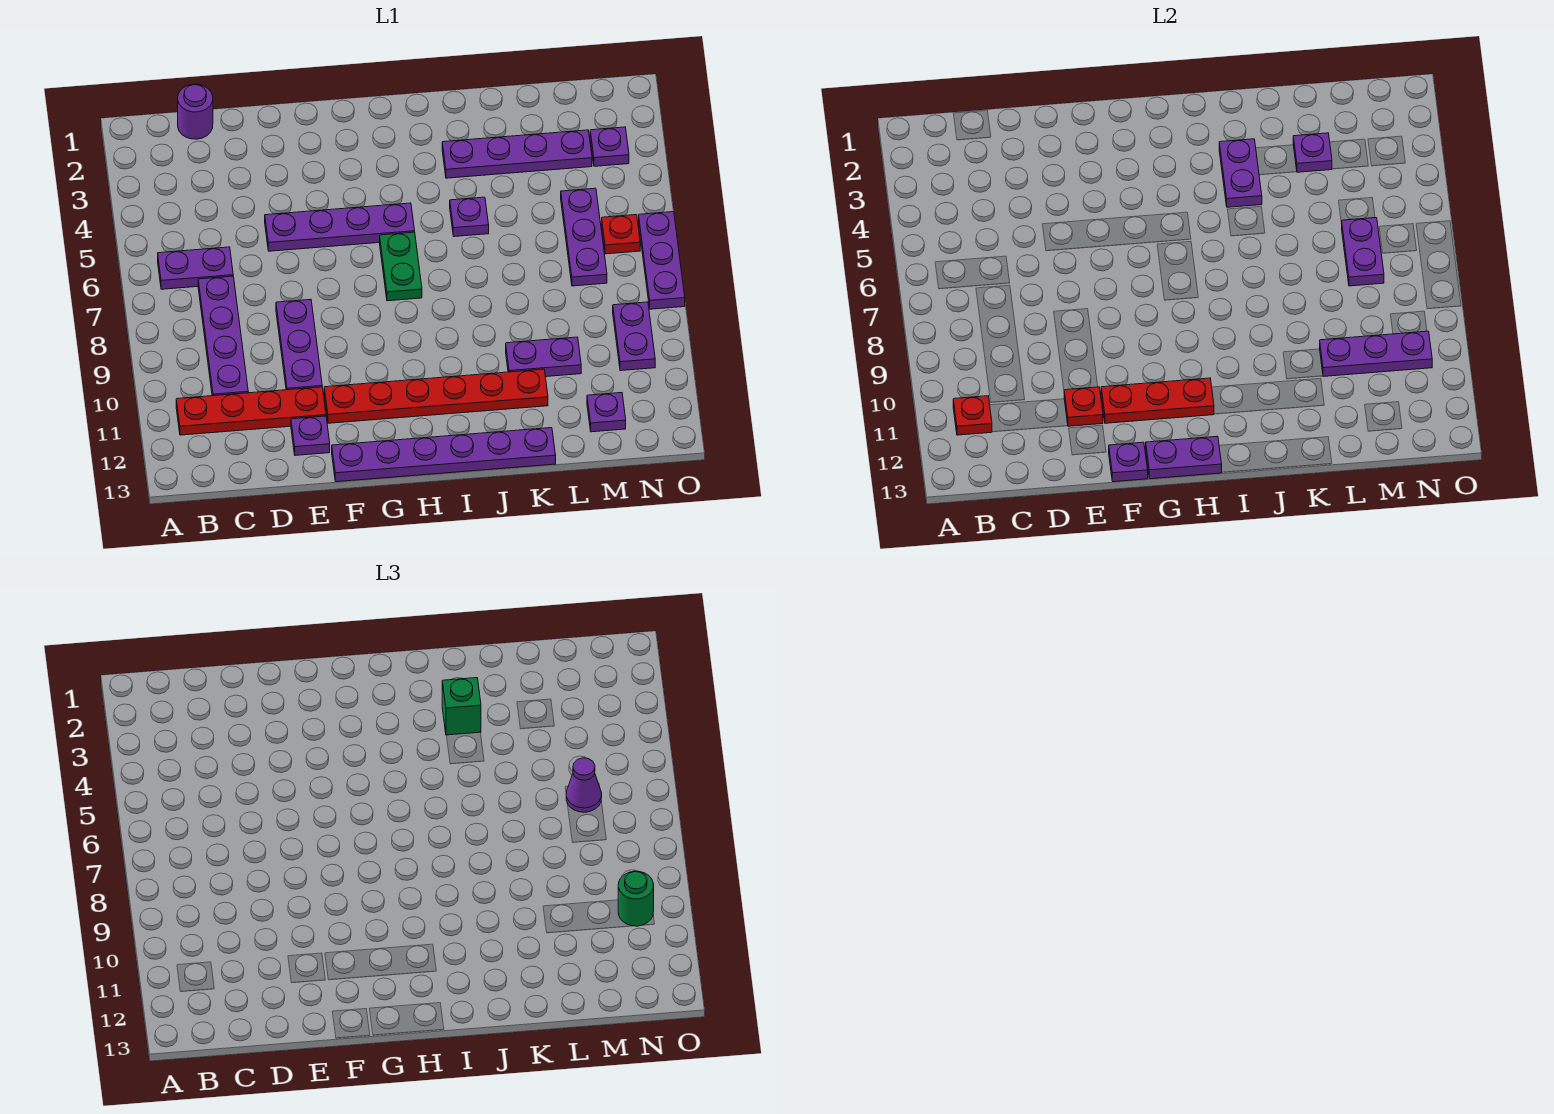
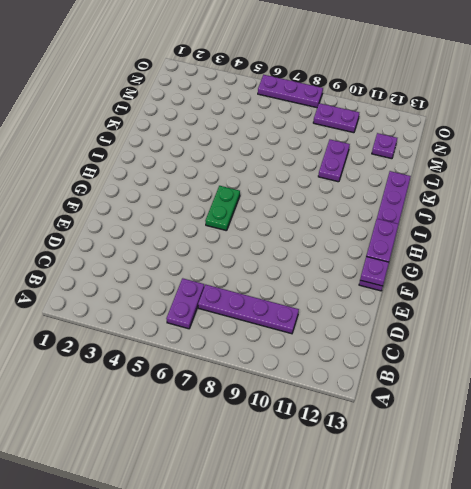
green plate G6:H6 level 1 -> green plate H6:H7 level 1
none -> red plate B11:E11 level 1
none -> purple round brick C1 level 1
none -> purple plate E5:H5 level 1
none -> purple plate E8:E10 level 1

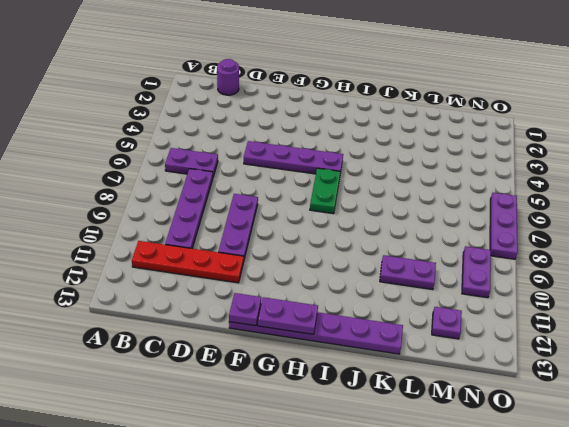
none -> purple plate E12 level 1
none -> red plate F11:K11 level 1
none -> purple plate J3:M3 level 1
none -> purple plate J5 level 1

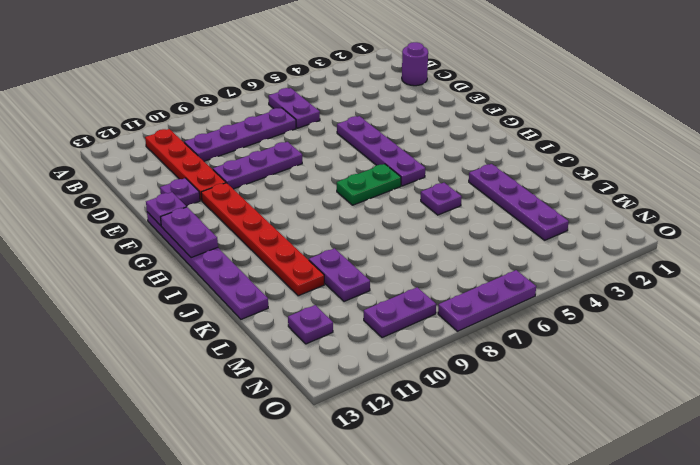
none -> purple plate M5:M7 level 1
none -> purple plate N3 level 1
none -> red plate N6 level 1
none -> red plate B11 level 2

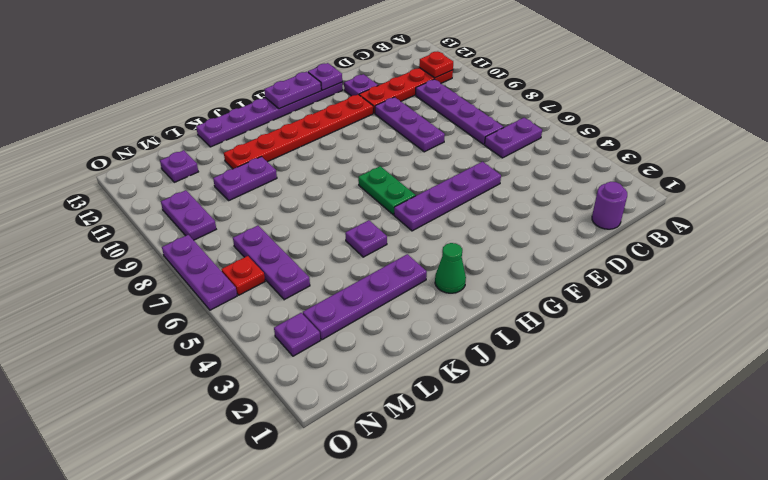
green cone I2 level 1 -> none
none -> red plate E11 level 2
none -> red plate F11:H11 level 2
none -> purple plate J3:J4 level 2
none -> purple plate L3 level 2

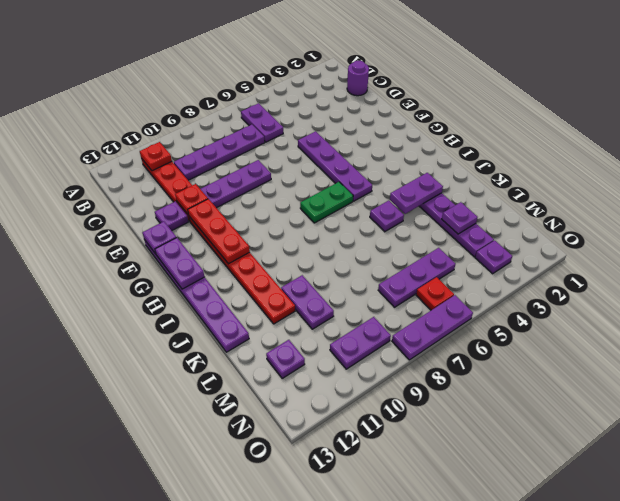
none -> purple plate L10:N10 level 2
none -> purple plate M6:M7 level 2
none -> green brick J3 level 3
none -> purple cone M6 level 3

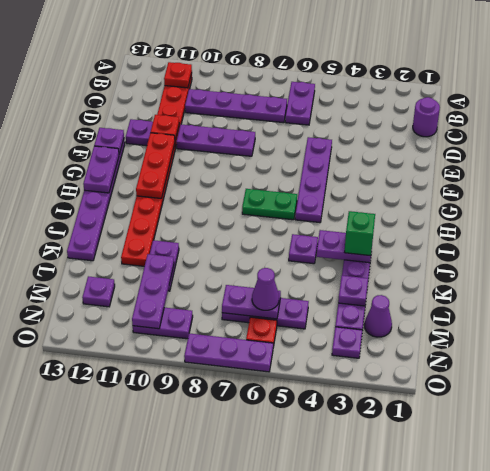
purple cone M2 level 1 -> none
none -> green round brick N10 level 3

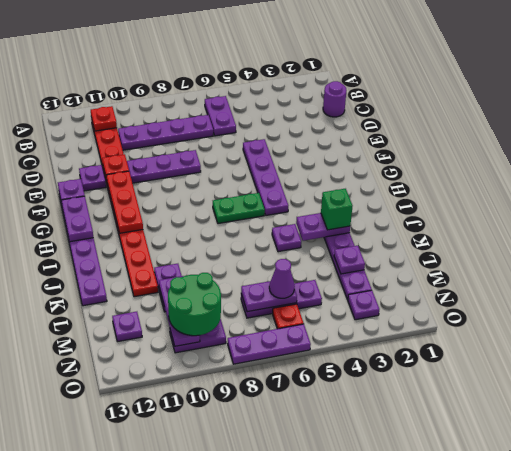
green round brick M9:N10 level 3 -> green round brick N10 level 3

